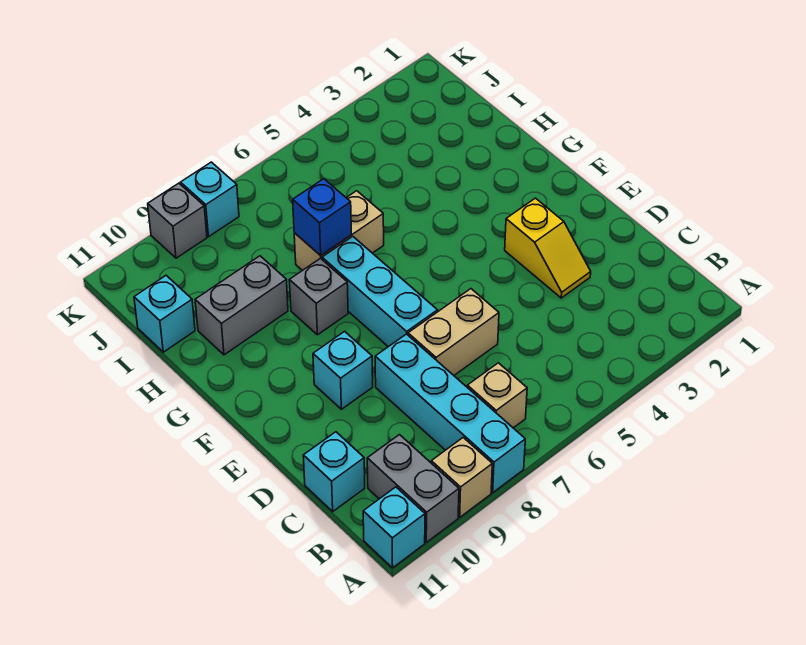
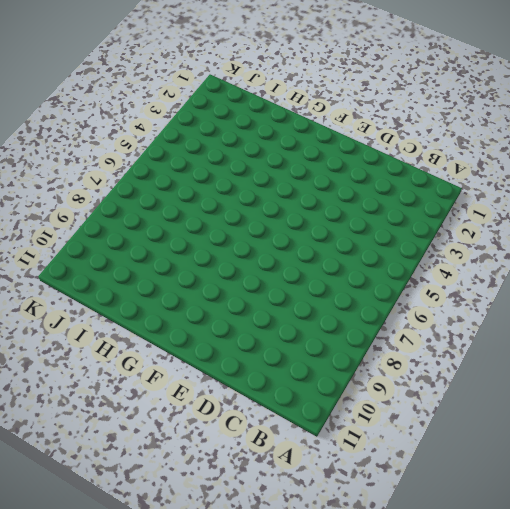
none -> cyan brick A8:D8 level 1
none -> tan brick A9 level 1
none -> grey brick A10:B10 level 1

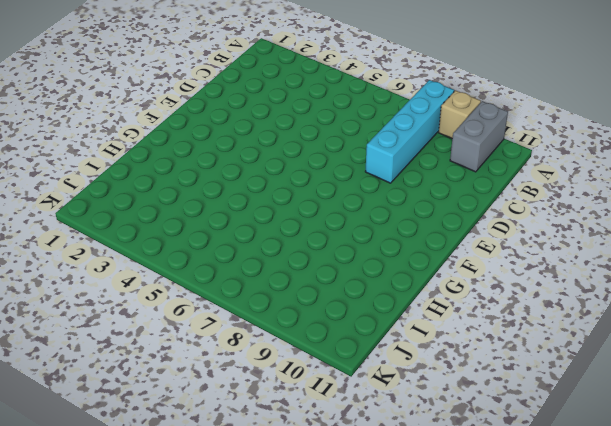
none -> cyan brick A11 level 1
none -> tan brick B7 level 1
none -> cyan brick C11 level 1

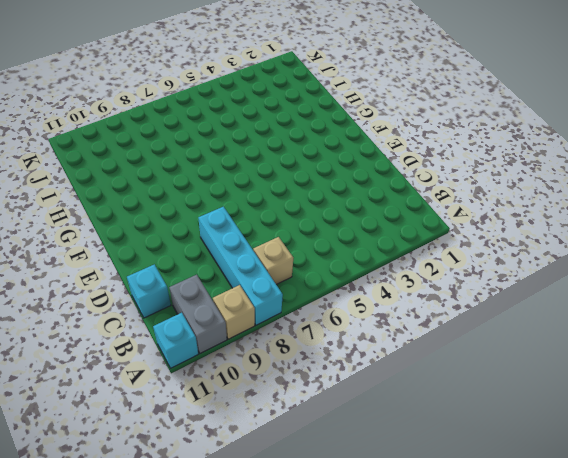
none -> yellow slope D3:E3 level 1 top E
none -> tan brick D6:D7 level 1
none -> cyan brick E7:G7 level 1

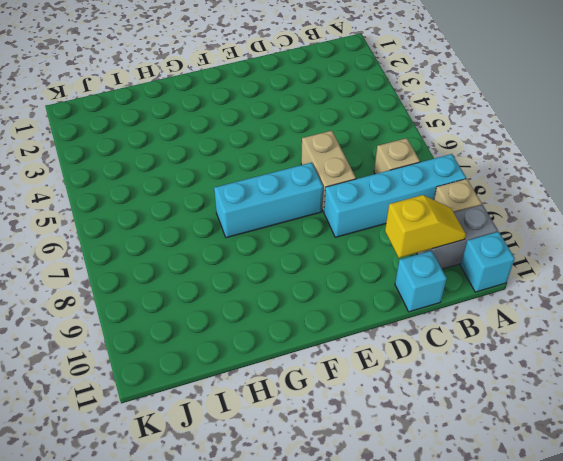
yellow slope B10:C10 level 2 top C -> yellow slope D3:E3 level 1 top E
none -> cyan brick E9 level 1
none -> grey brick G8 level 1
none -> tan brick H6:H7 level 1

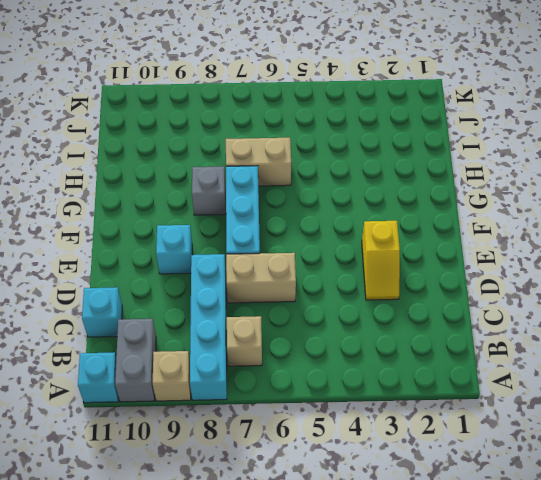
none -> grey brick H9:H10 level 1
none -> cyan brick I11 level 1
none -> cyan brick K8 level 1

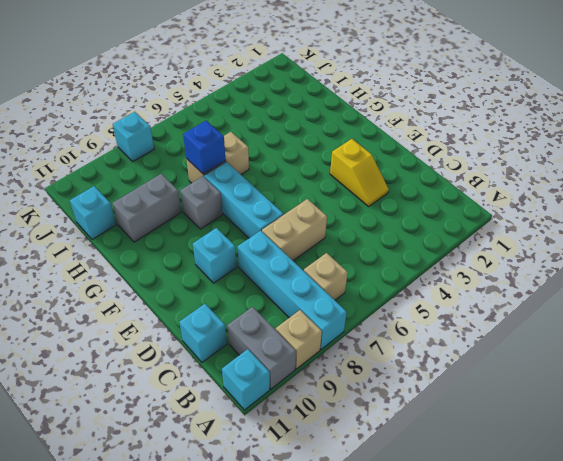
none -> grey brick K9 level 1

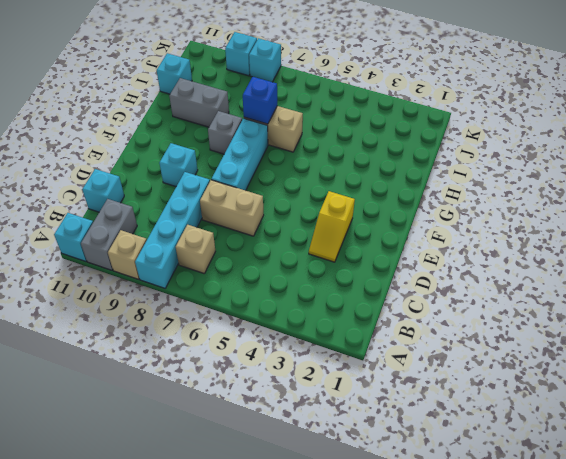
cyan brick K9 level 1 -> grey brick K9 level 1

